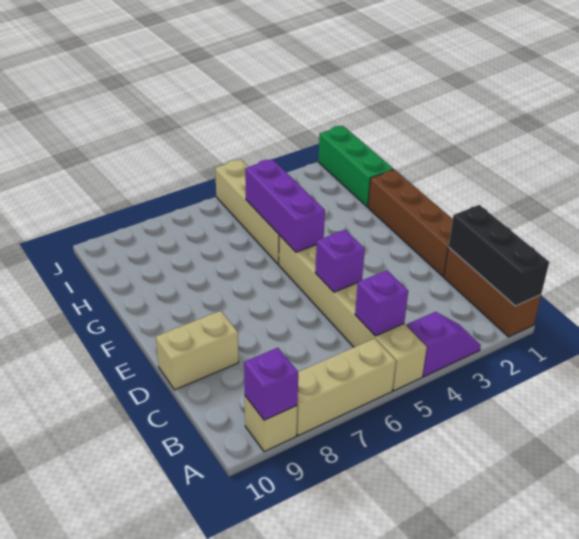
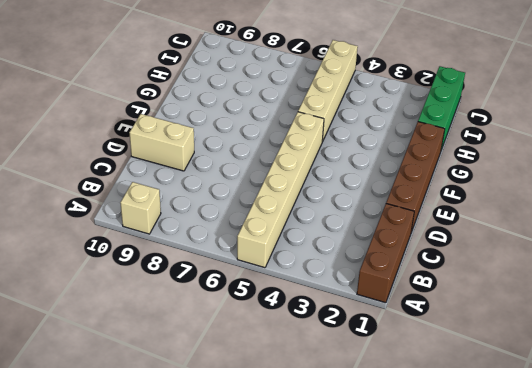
none -> purple slope A3:A4 level 1 top 4
none -> tan brick A6:A8 level 1
none -> black brick A1:C1 level 2

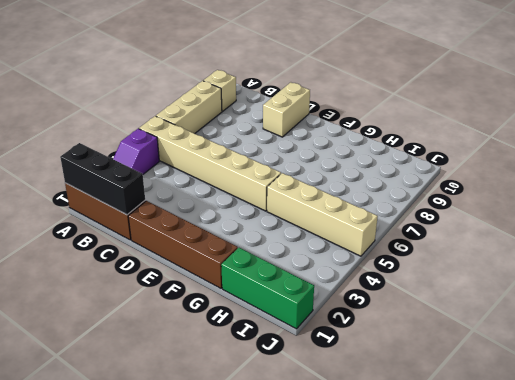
none -> purple brick A9 level 2
none -> purple brick B5 level 2
none -> purple brick D5 level 2

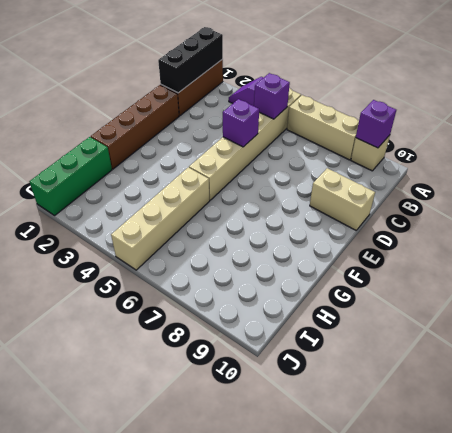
none -> purple brick F5:H5 level 2

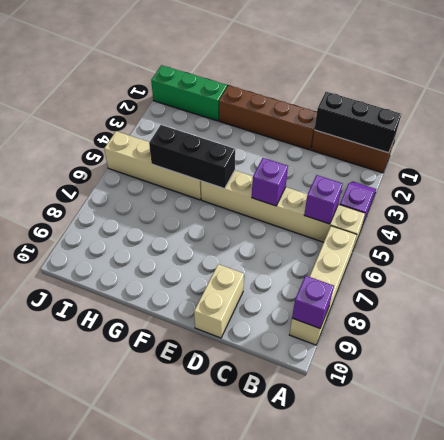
black brick F5:H5 level 2 -> purple brick F5:H5 level 2

